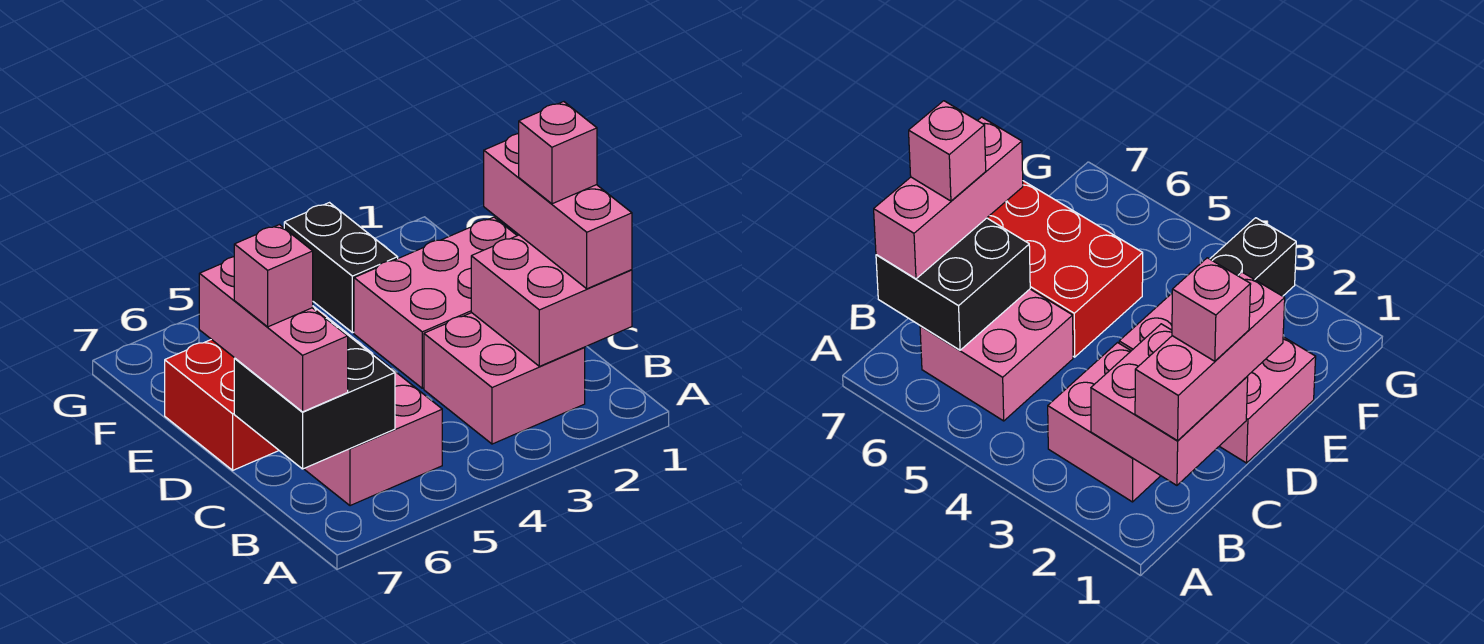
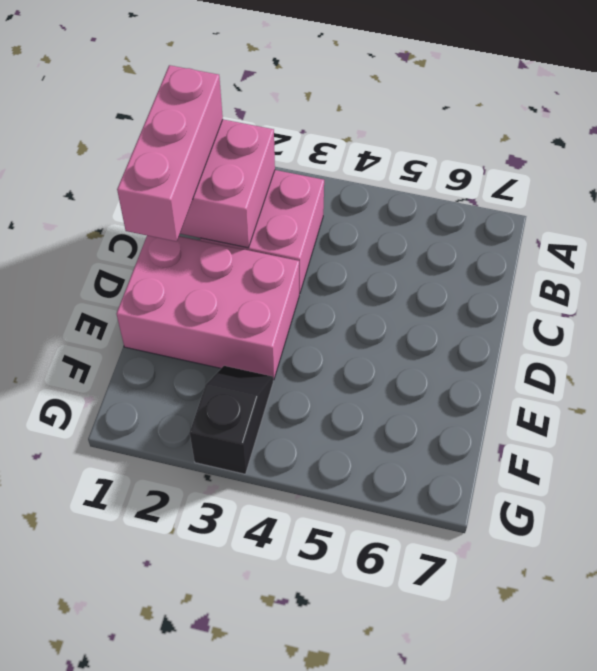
black slope F3:G3 level 1 top G -> black brick F3:G3 level 1
none -> pink brick B5:C6 level 1
none -> red brick D5:E7 level 1

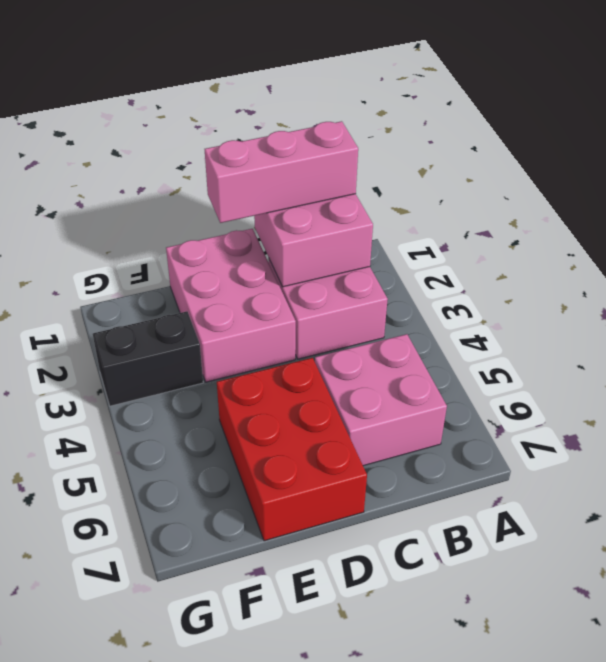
none -> black brick B6:C7 level 2
none -> pink brick B7:D7 level 3

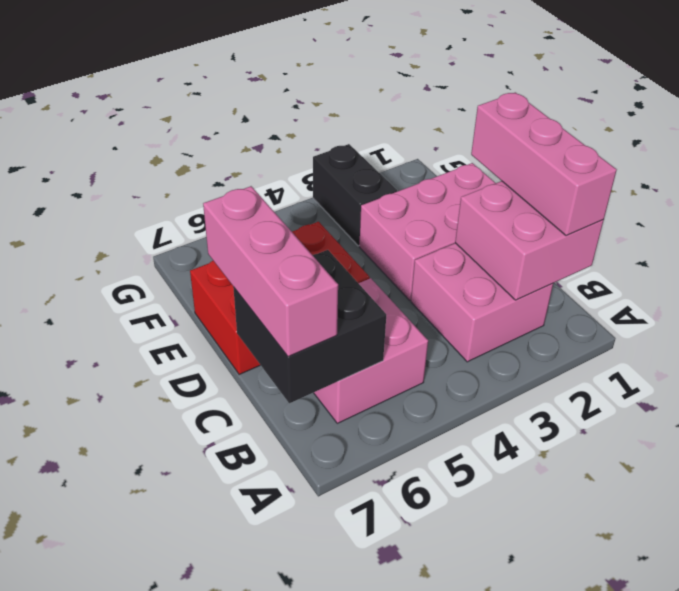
none -> pink brick C1 level 4
none -> pink brick C7 level 4

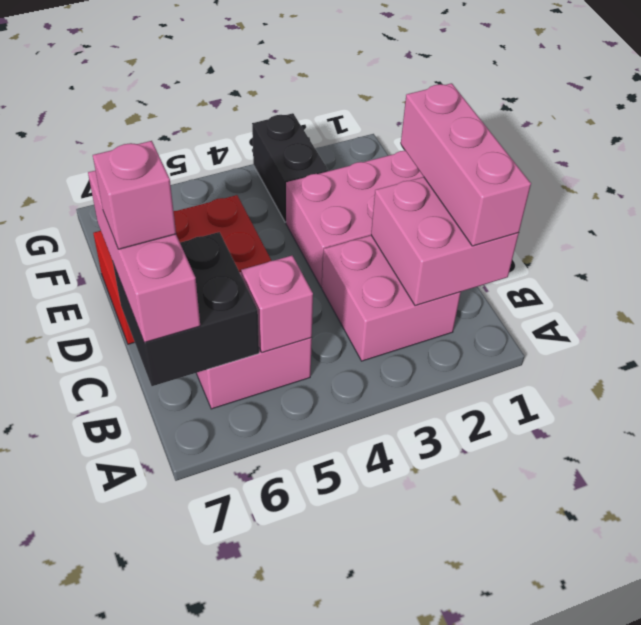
pink brick B5 level 2 -> pink brick C1 level 4

